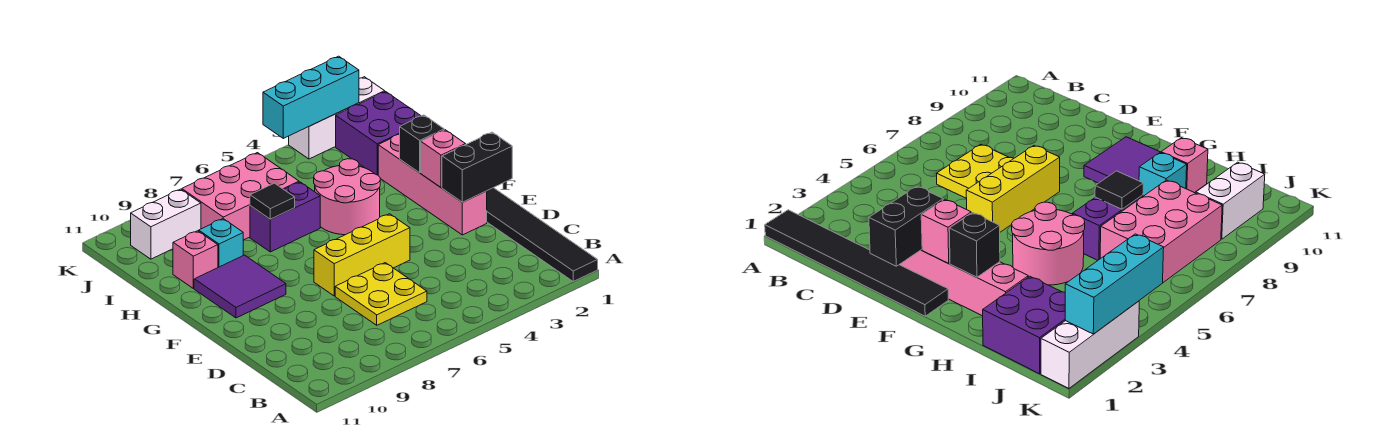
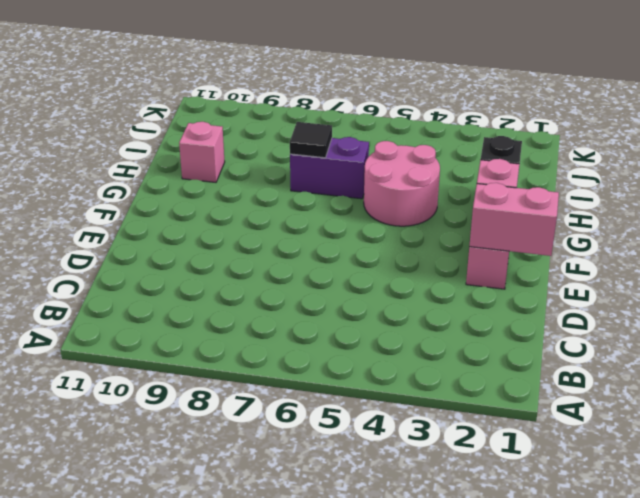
pink brick E1:E2 level 2 -> black brick E1:E2 level 2
none -> black tile A1:F1 level 1
none -> yellow plate C6:D7 level 1
none -> yellow brick E5:E7 level 1

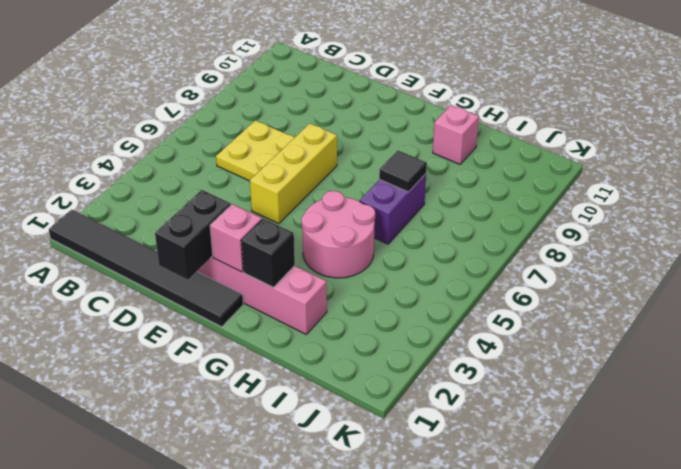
none -> purple tile F9:G10 level 1
none -> cyan brick H9 level 1
none -> purple brick I1:J2 level 1

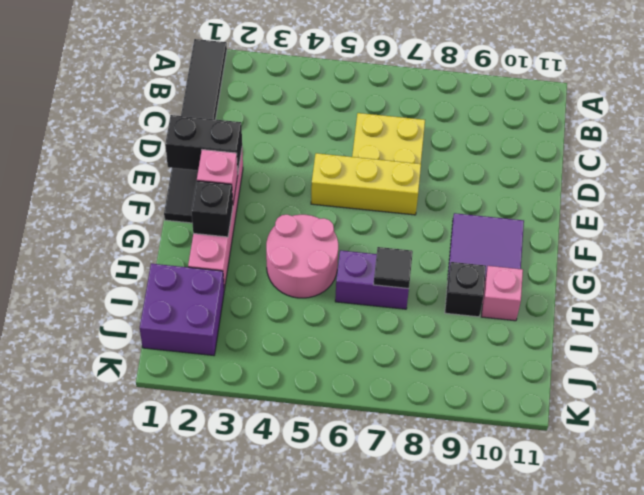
black brick H9 level 1 -> cyan brick H9 level 1
none -> pink brick I6:J8 level 1
none -> white brick J9:J10 level 1
none -> white brick K1:K3 level 1

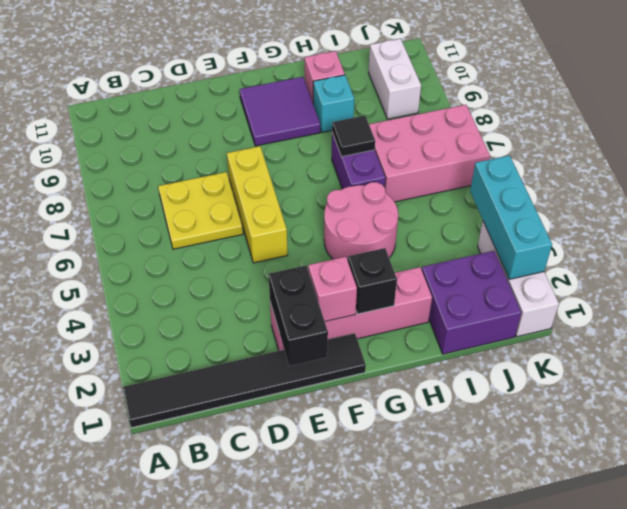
pink brick I6:K7 level 1 -> pink brick I6:J8 level 1

